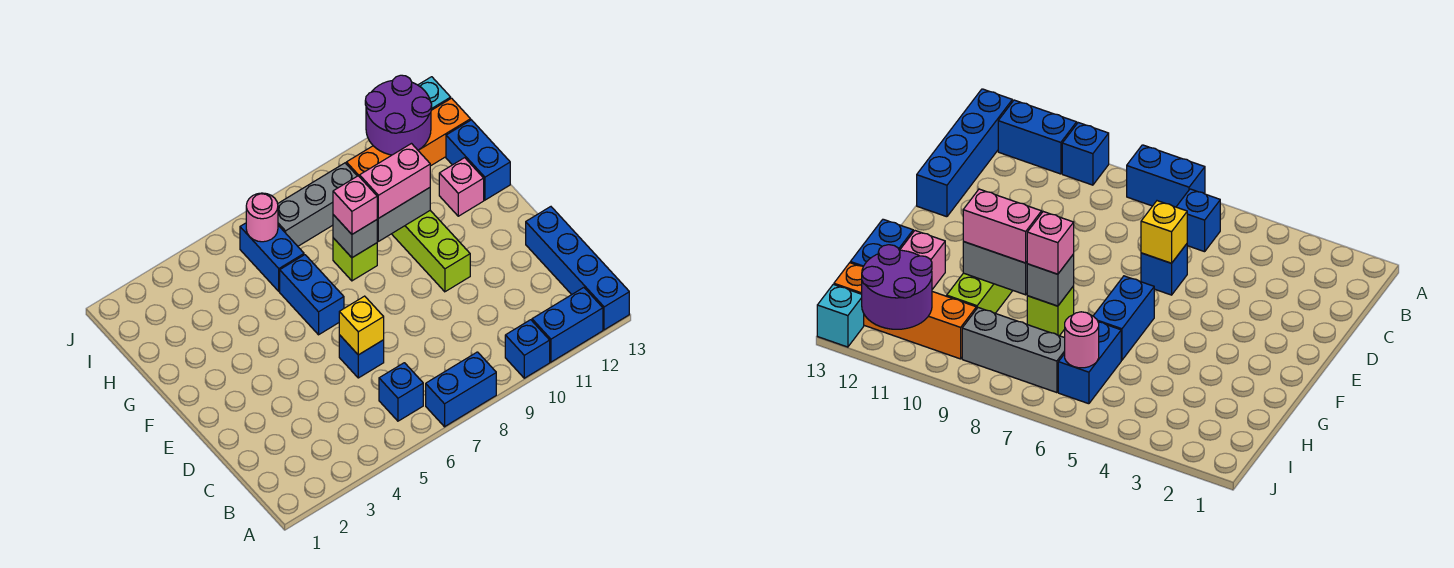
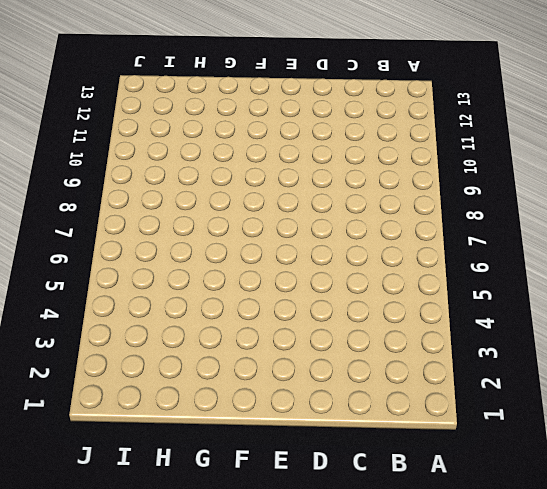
none -> blue brick A7:A8 level 1
none -> blue brick A10 level 1
none -> blue brick A11:A12 level 1

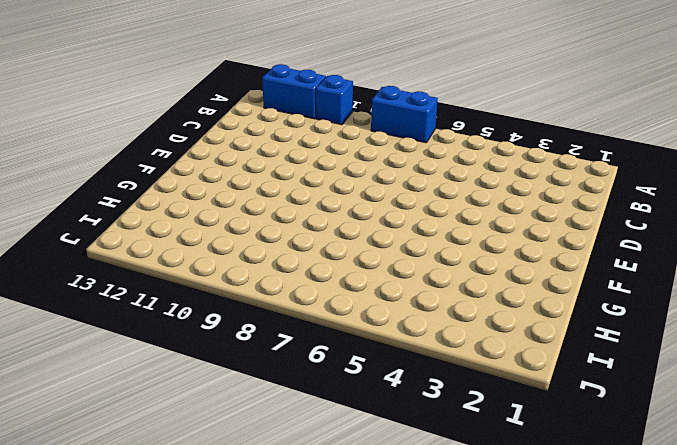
none -> blue brick A13:D13 level 1
none -> blue brick B6 level 1
none -> blue brick D6 level 1

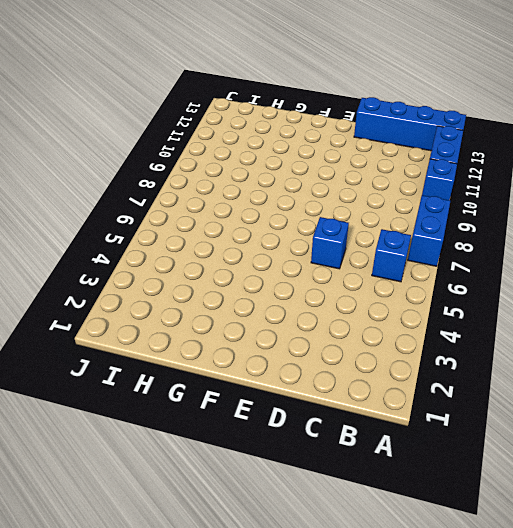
none -> lime brick E10:H10 level 1
none -> blue brick F6:G6 level 1
none -> lime brick G8 level 1

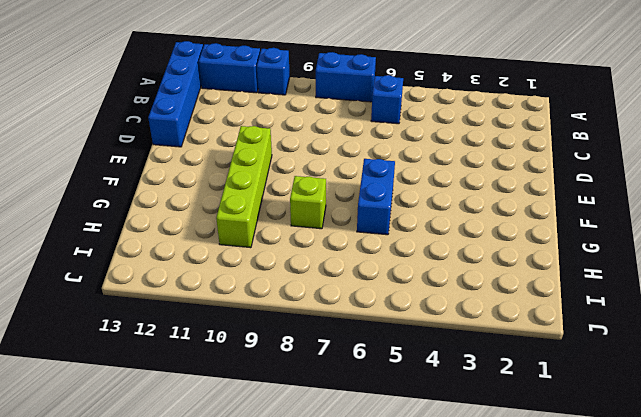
none -> blue brick D6 level 1
none -> pink brick G12 level 1
none -> blue brick G13:H13 level 1

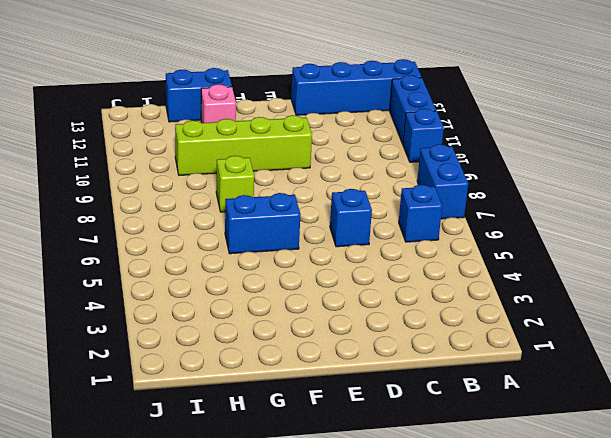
none -> blue brick H6:I6 level 1
none -> grey brick I7:I9 level 1
none -> orange brick I10:I13 level 1

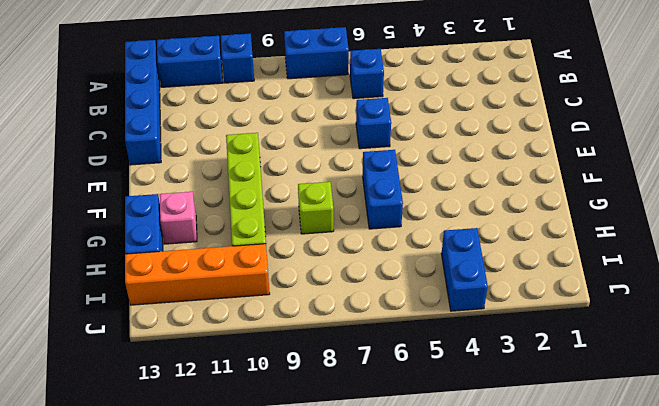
blue brick I4:J4 level 1 -> blue brick H6:I6 level 1
none -> grey brick I7:I9 level 1
none -> cyan brick J13 level 1
none -> yellow brick D6 level 2

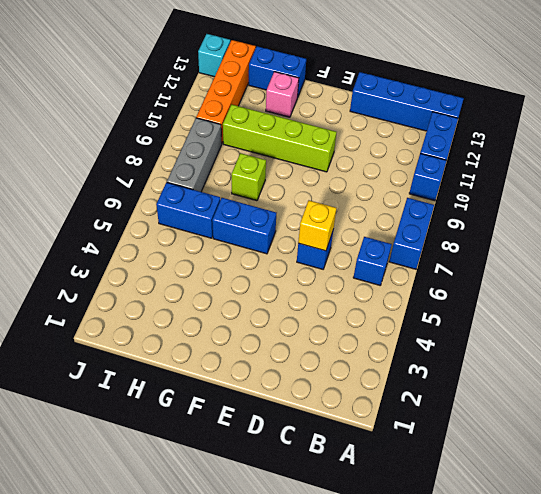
none -> grey brick G8 level 2
none -> grey brick G9:G10 level 2
none -> pink round brick I6 level 2

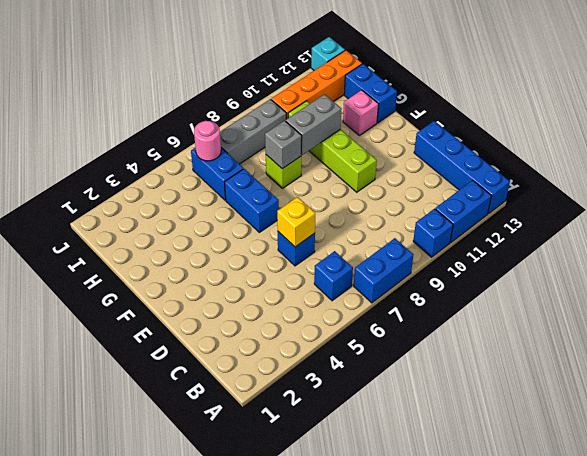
none -> purple round brick I11:J12 level 2
none -> pink brick G8 level 3
none -> pink brick G9:G10 level 3

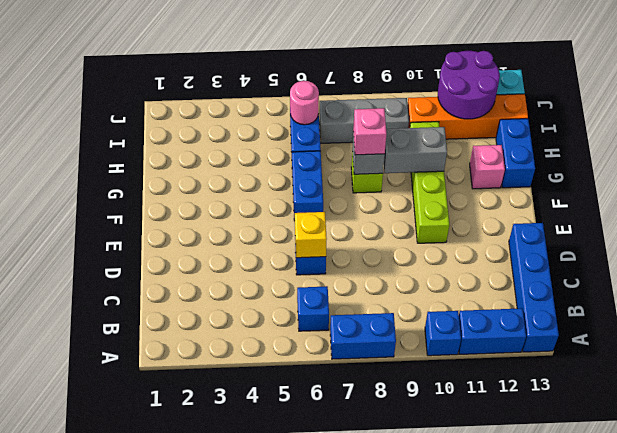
none -> pink brick G9:G10 level 3

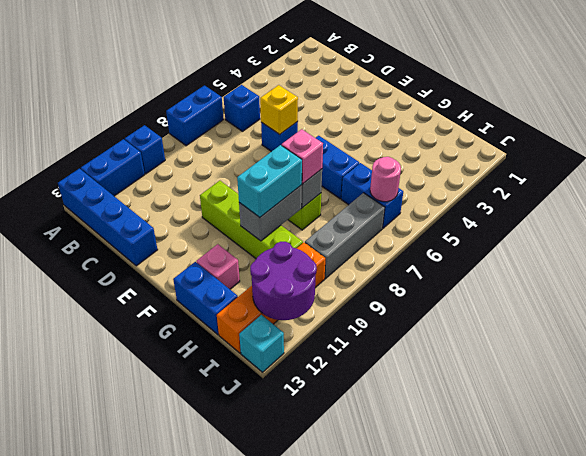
cyan brick G9:G10 level 3 -> pink brick G9:G10 level 3

